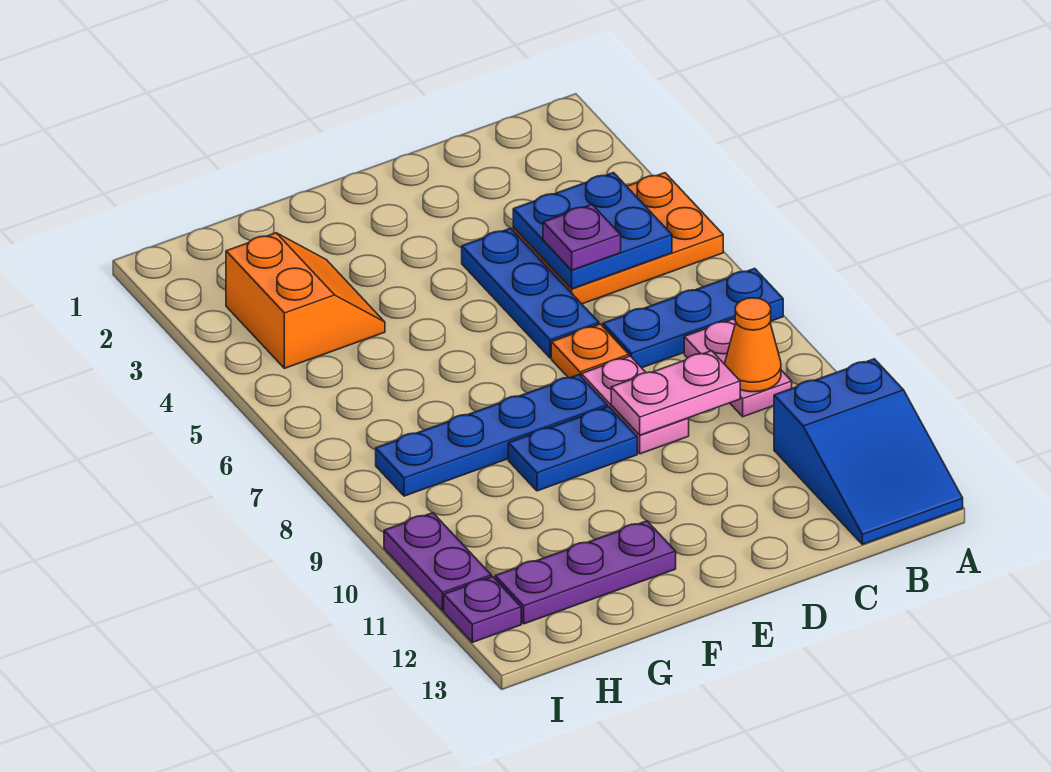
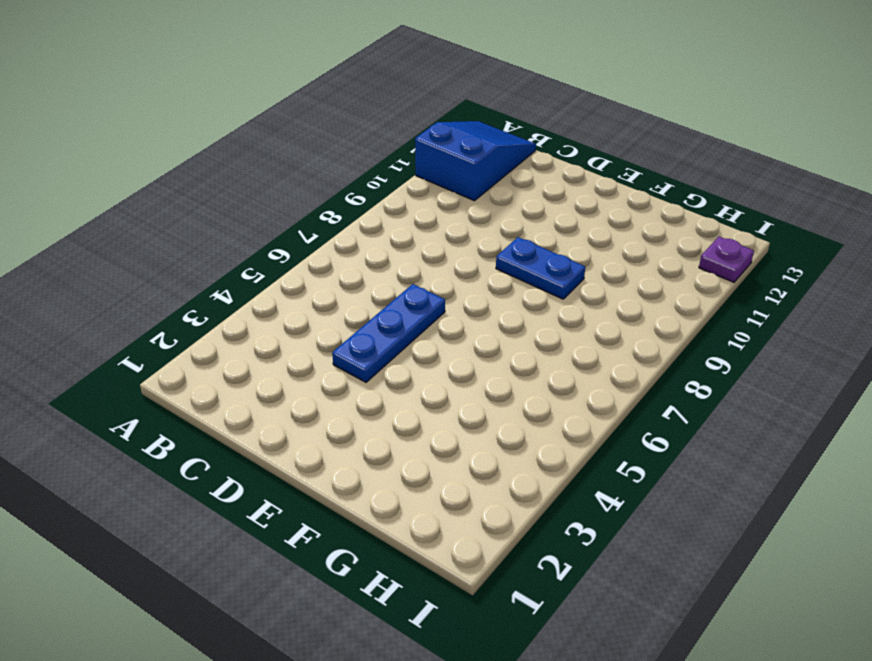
none -> orange plate A4:C5 level 1
none -> blue plate A7:C7 level 1
none -> pink plate B8:B9 level 1

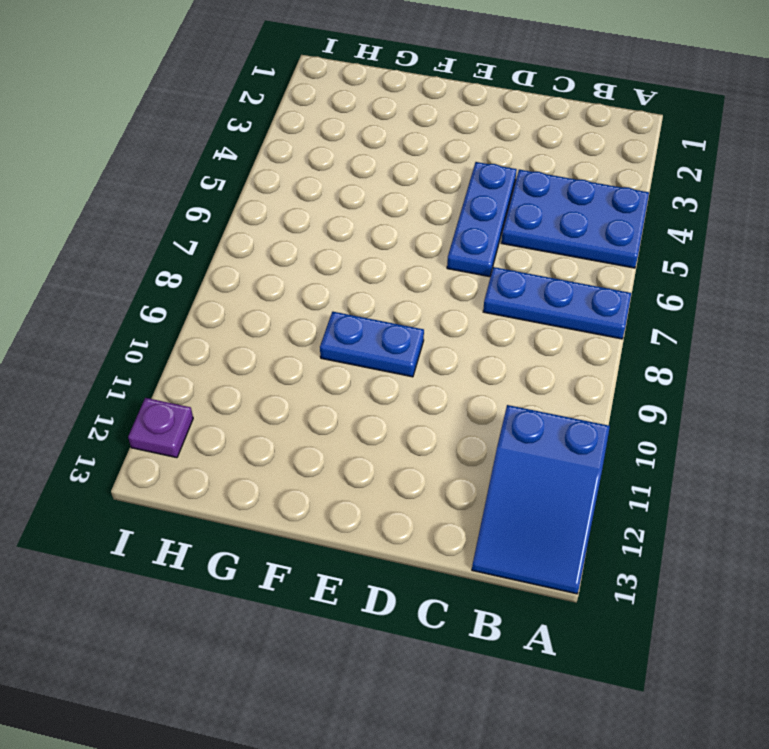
blue plate A4:C5 level 1 -> orange plate A4:C5 level 1
none -> pink plate B8:B9 level 1
none -> orange plate D7 level 1
none -> pink plate D8:D9 level 1

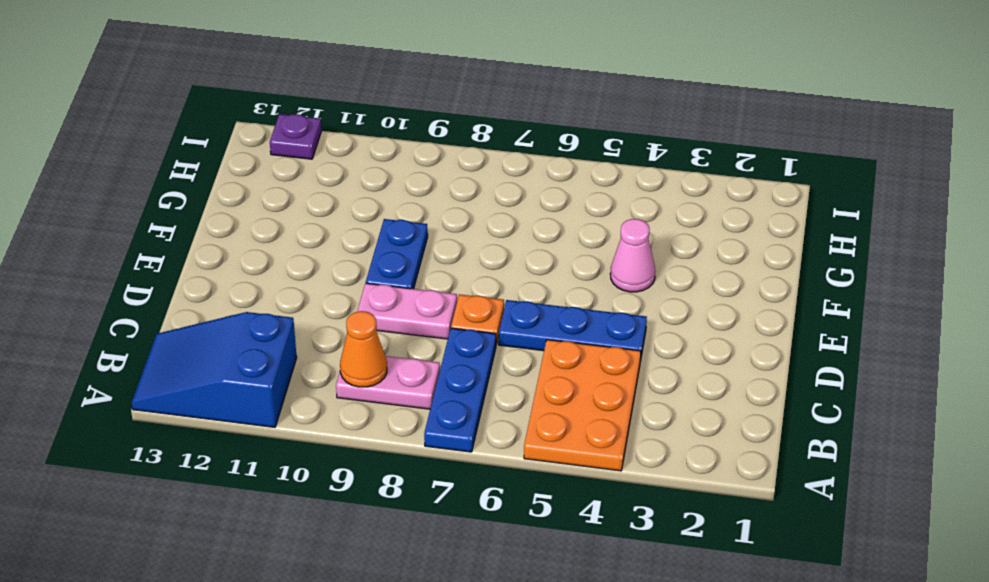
pink cone F4 level 1 -> none
none -> blue plate E8:H8 level 1
none -> purple plate F12:H12 level 1
none -> orange slope G3:H4 level 1 top H

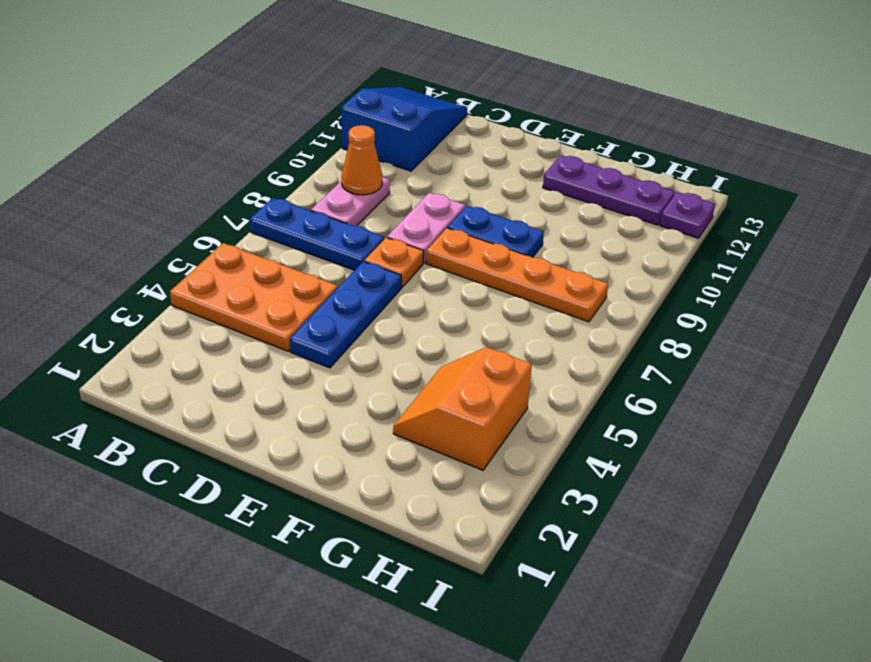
orange plate E8:H8 level 1 -> blue plate E8:H8 level 1
none -> purple plate I10:I11 level 1
none -> blue plate B4:C5 level 2
none -> pink plate C9:D9 level 2

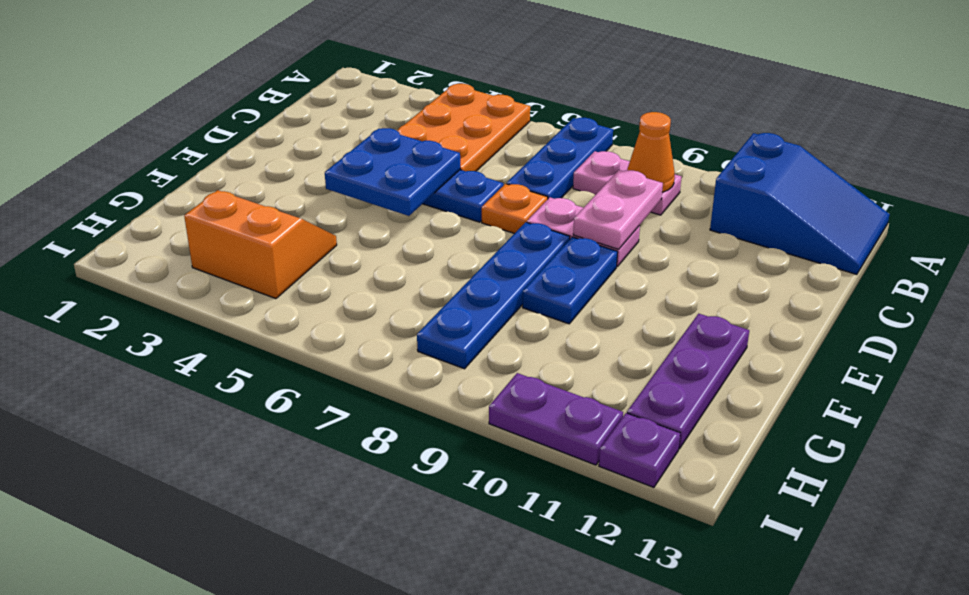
blue plate D4:E5 level 2 -> blue plate B4:C5 level 2
none -> purple plate C5 level 3

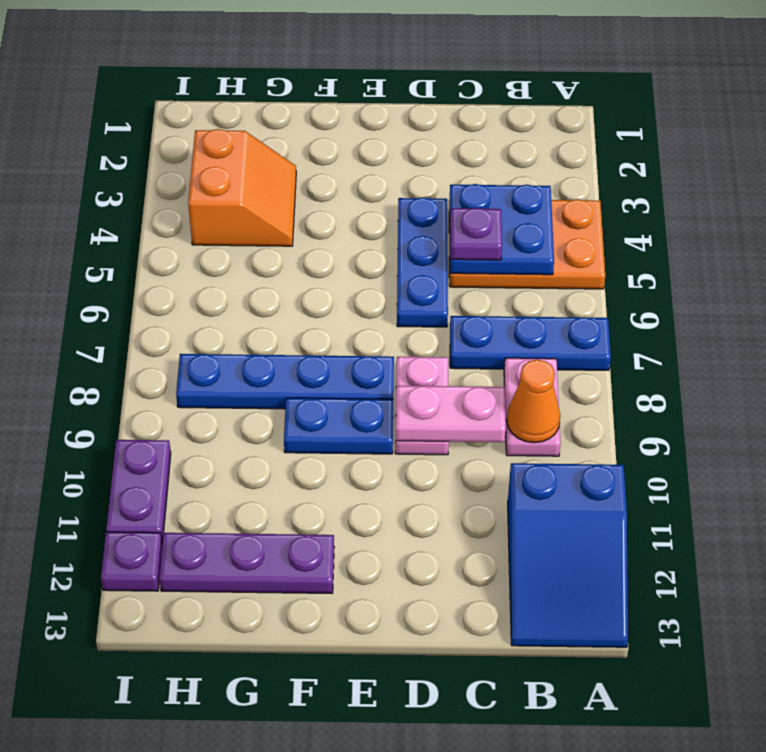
none -> orange plate D7 level 1

